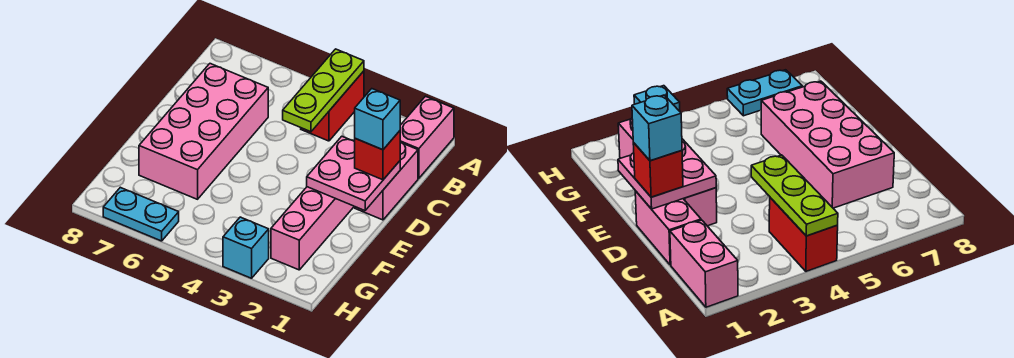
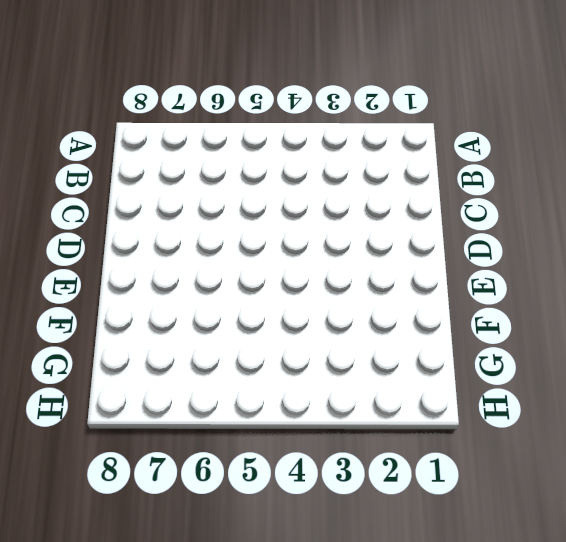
none -> pink brick A1:B1 level 1
none -> red brick A4:B4 level 1

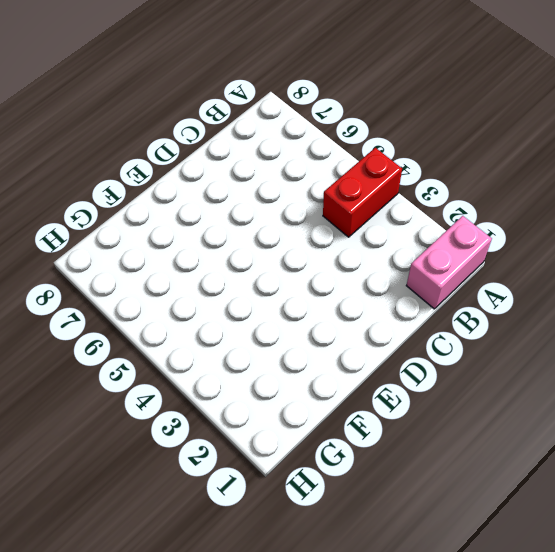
none -> pink brick C1:D1 level 1
none -> pink brick C6:F7 level 1

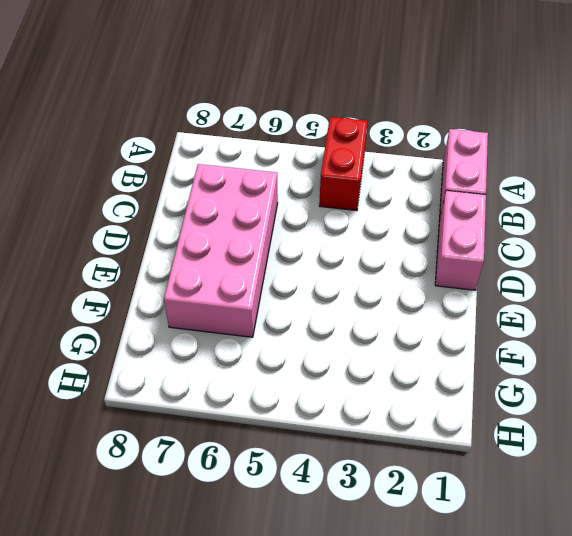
none -> pink brick D2:G2 level 1
none -> cyan brick H3 level 1

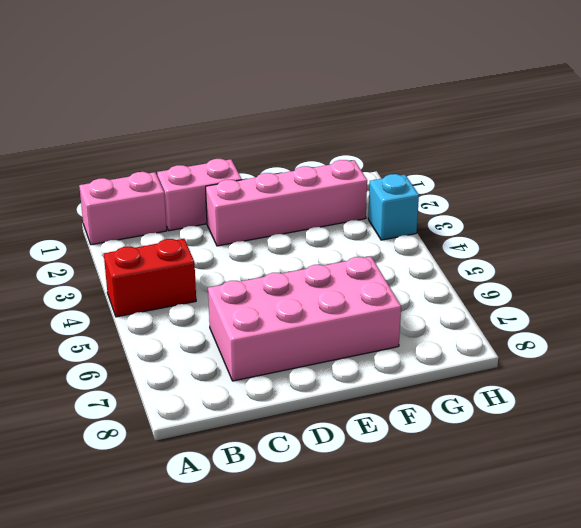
none -> cyan plate H6:H7 level 1
none -> lime plate A4:C4 level 2

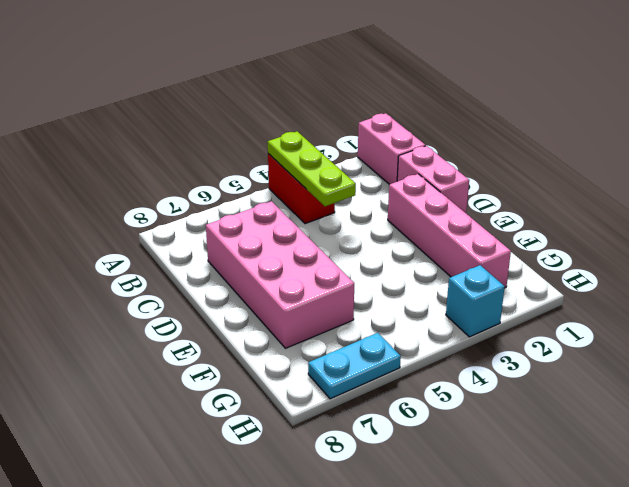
none -> pink plate D1:E2 level 2
none -> red brick D1 level 3

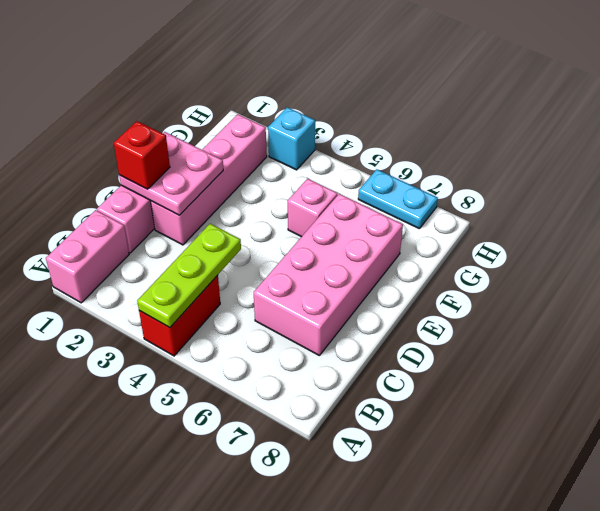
pink brick F5 level 1 -> none
none -> cyan brick D1 level 4

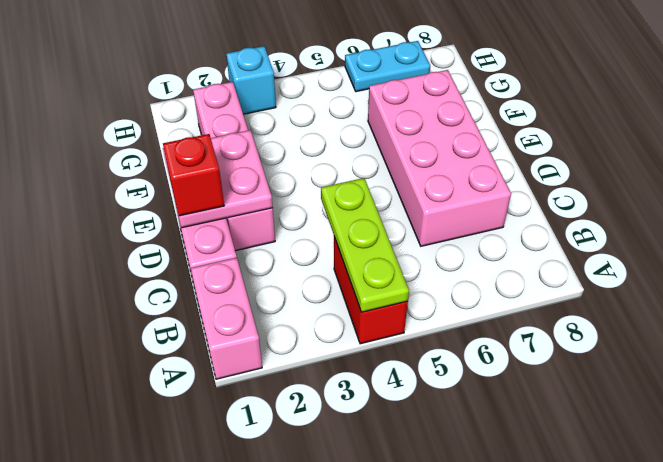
none -> cyan brick D1 level 4

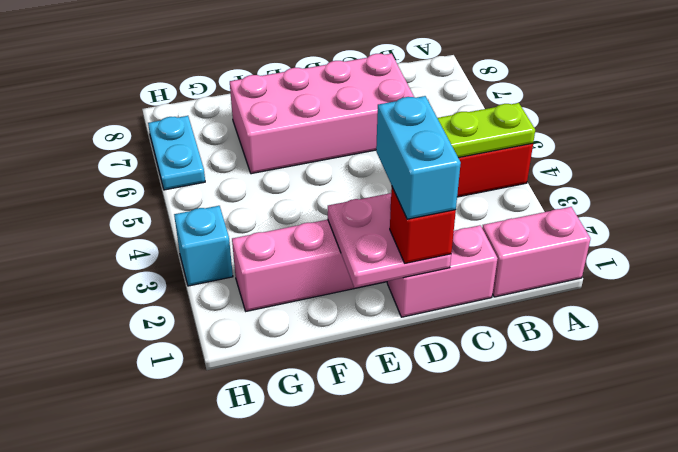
cyan brick D1:D2 level 4 -> cyan brick D1 level 4

